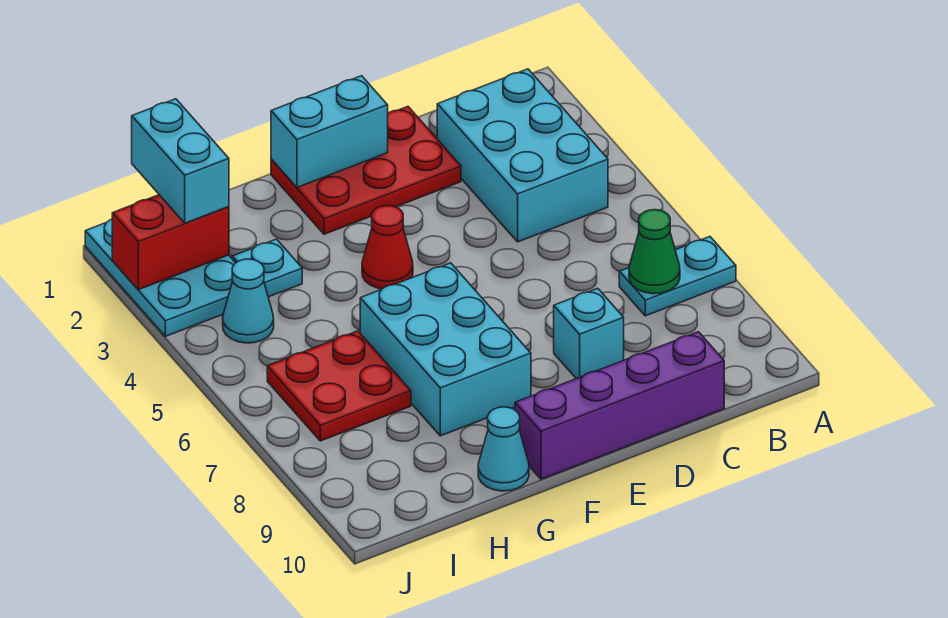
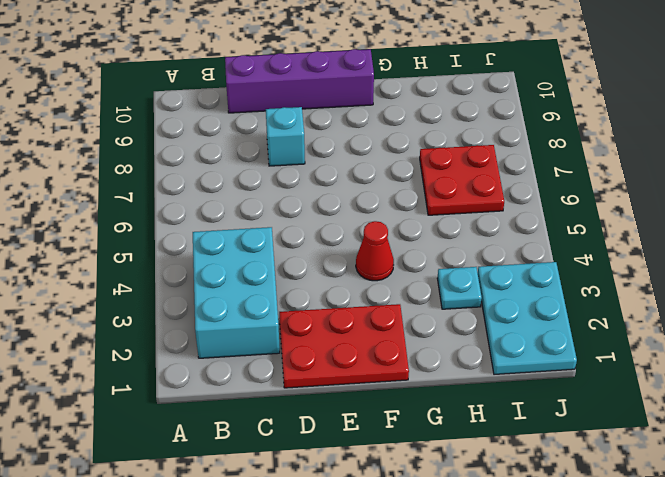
none -> cyan plate A7:B7 level 1
none -> cyan brick F6:G8 level 1
none -> cyan cone G10 level 1

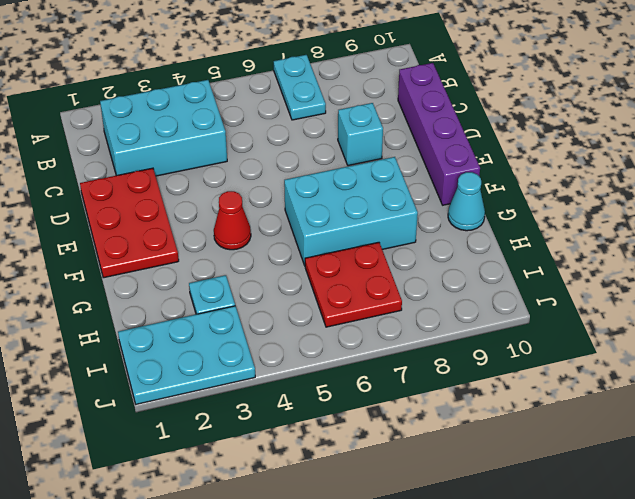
none -> cyan cone I4 level 1
none -> green cone B7 level 2
none -> cyan brick E1:F1 level 2

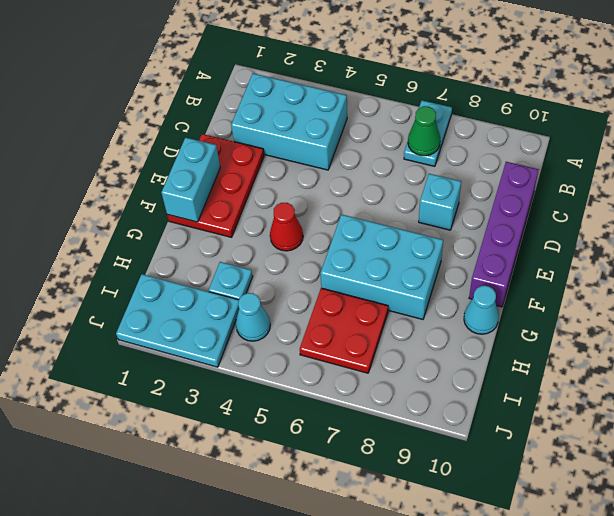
none -> red brick I2:J2 level 2
none -> cyan brick I1:I2 level 3

